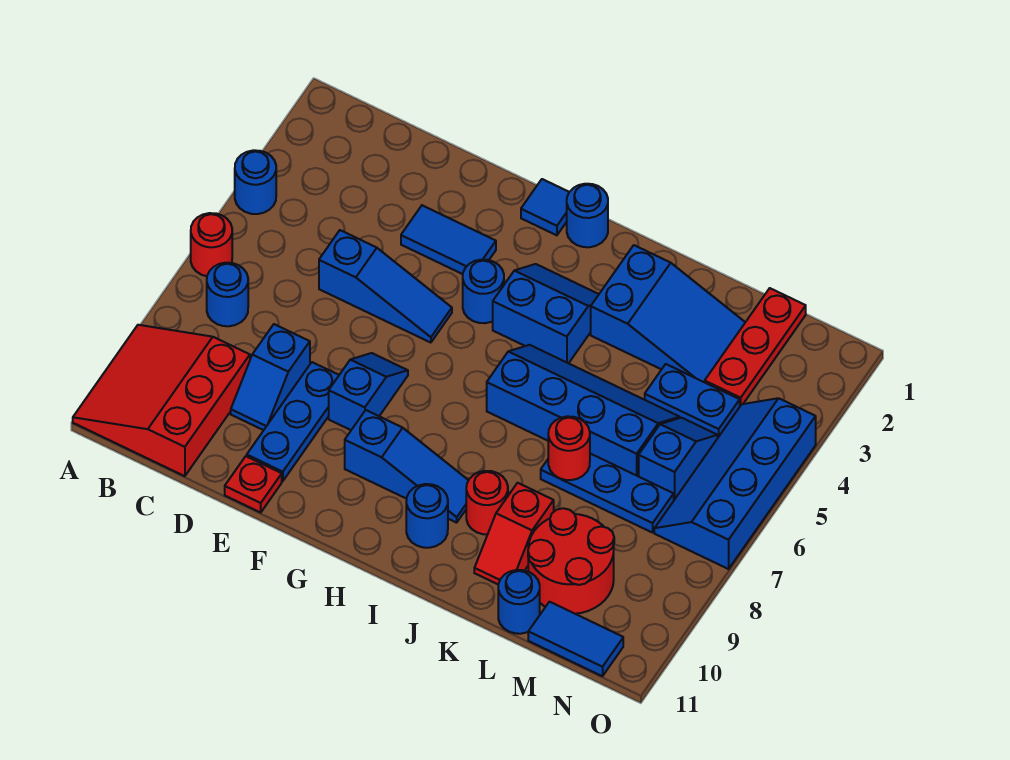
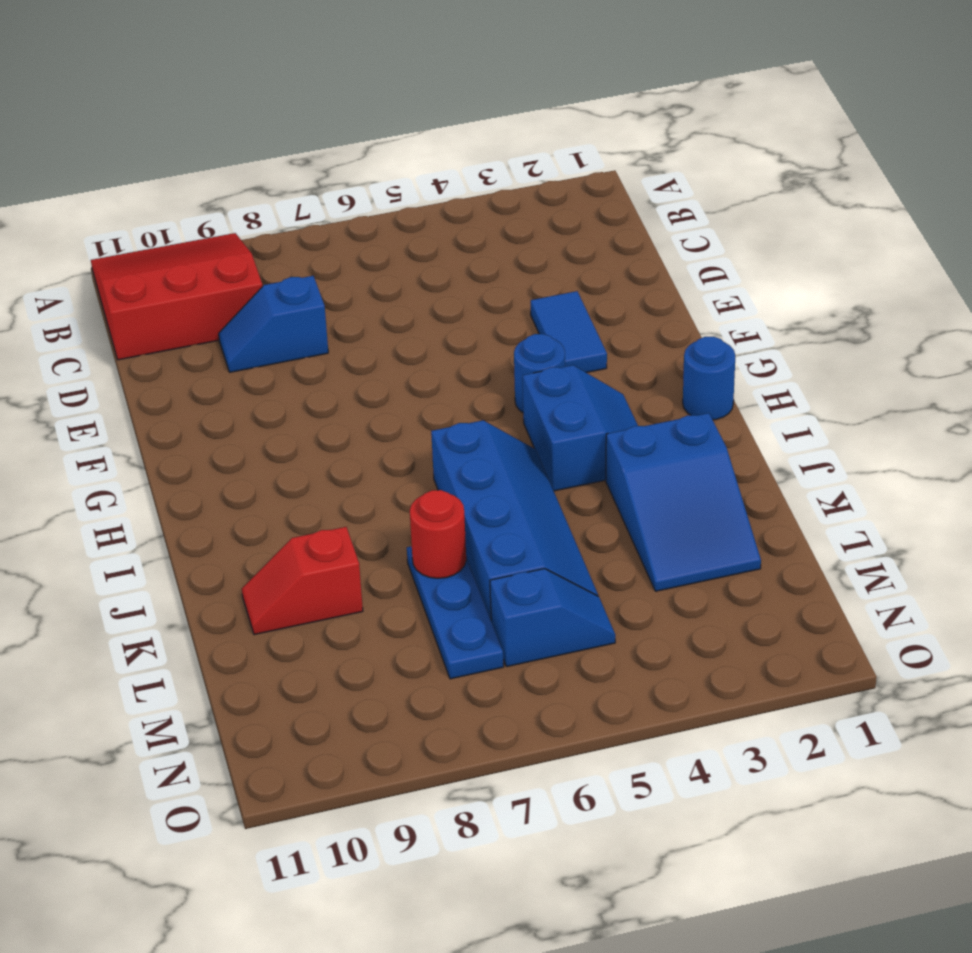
none -> blue round brick A4 level 1
none -> red round brick A6 level 1
none -> blue round brick B7 level 1

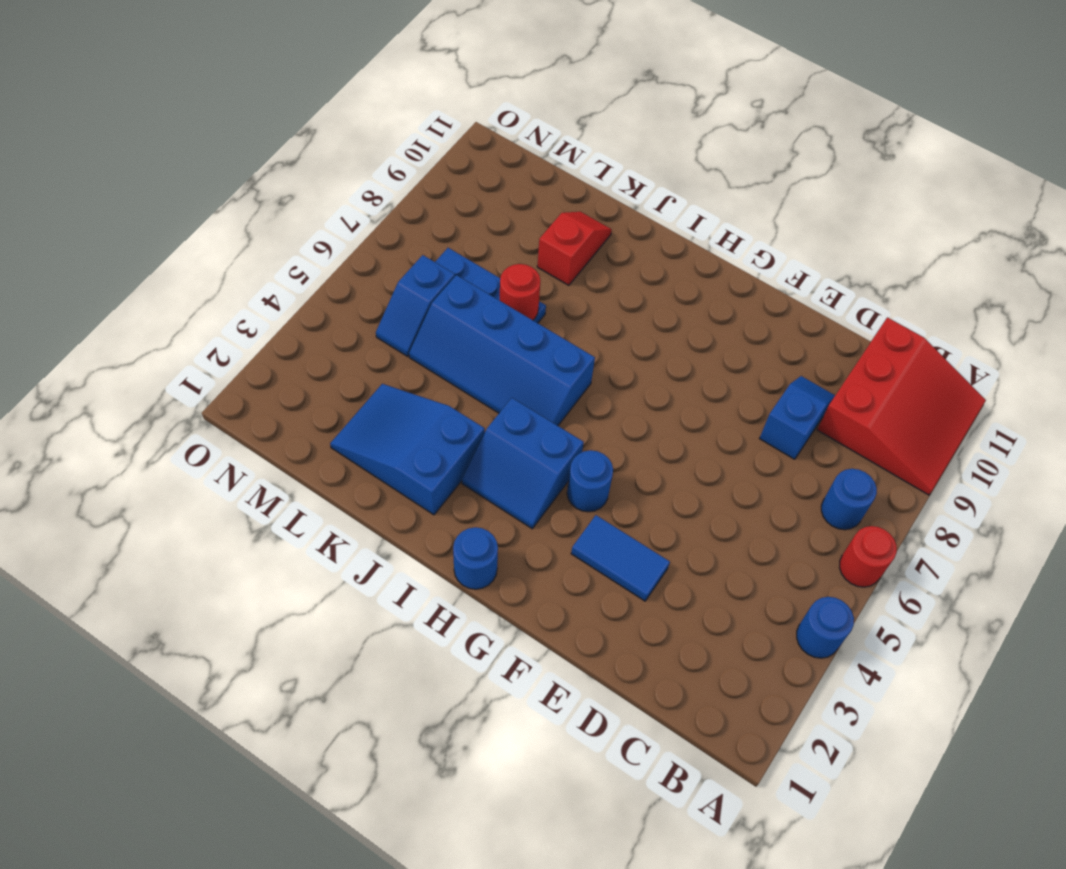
none -> blue slope D5:F5 level 1 top D
none -> blue plate E8:E10 level 1
none -> red plate E11 level 1

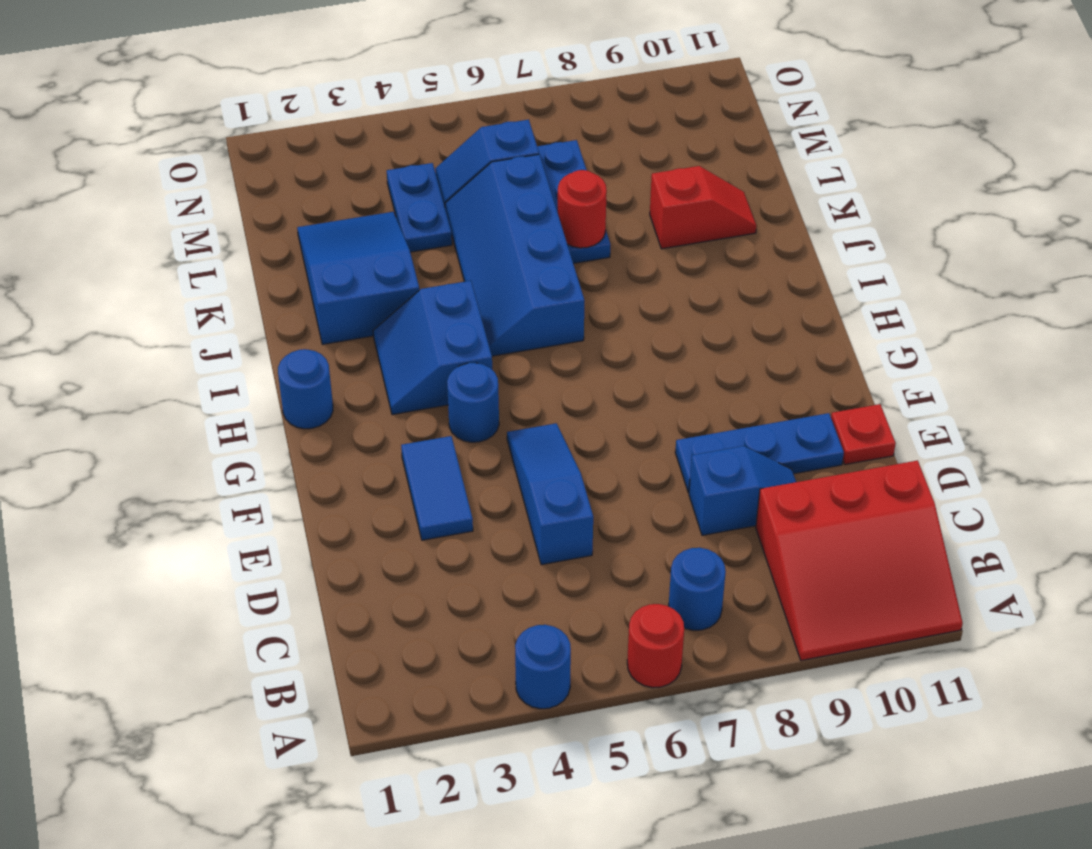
none -> blue slope F7:F8 level 1 top 8
none -> blue tile G1 level 1
none -> blue slope G9:I9 level 1 top G

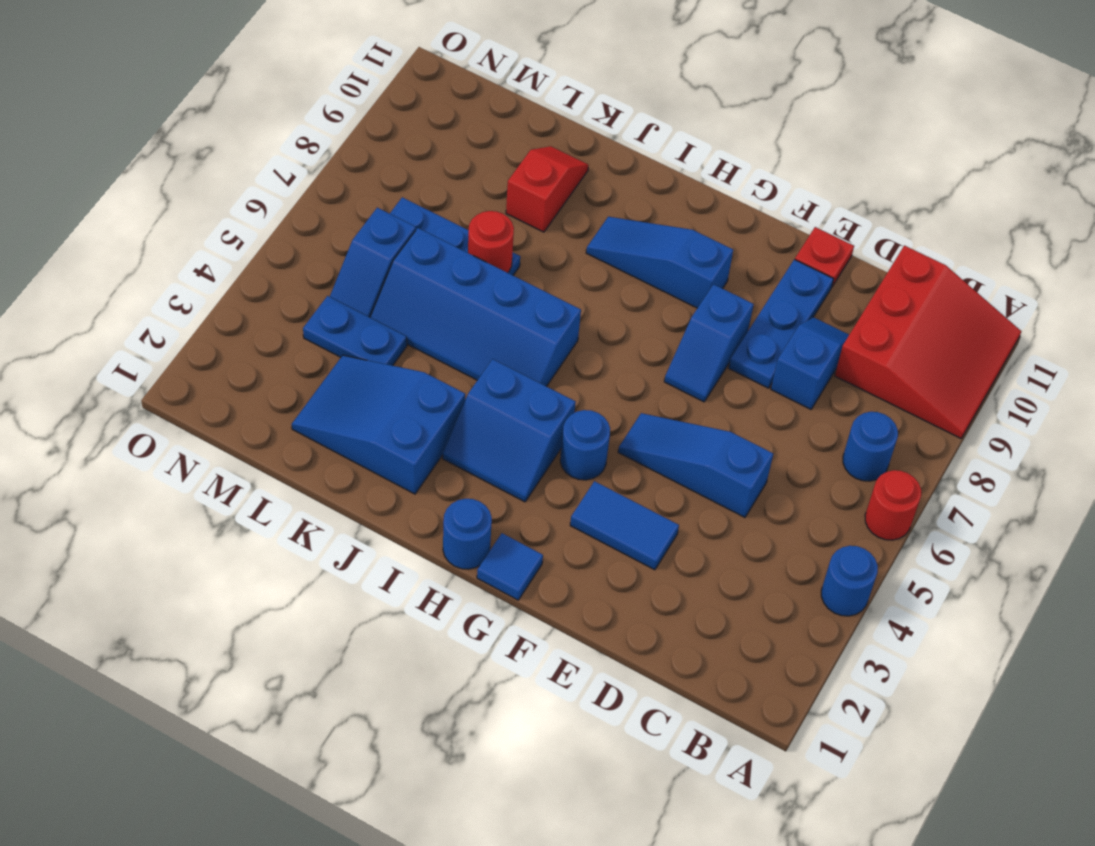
none -> blue round brick I10 level 1
none -> red round brick J9 level 1
none -> red round brick L9:M10 level 1

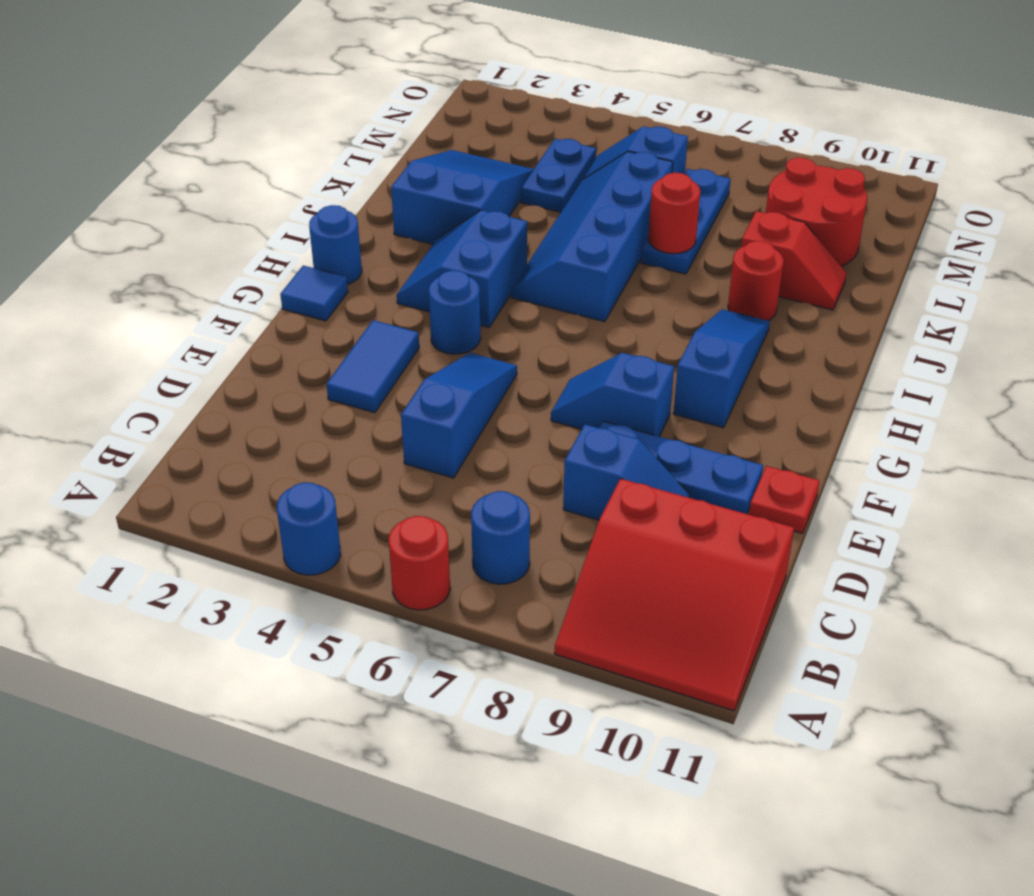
none -> blue round brick I10 level 1
none -> blue round brick L11 level 1
none -> red plate M1:M3 level 1

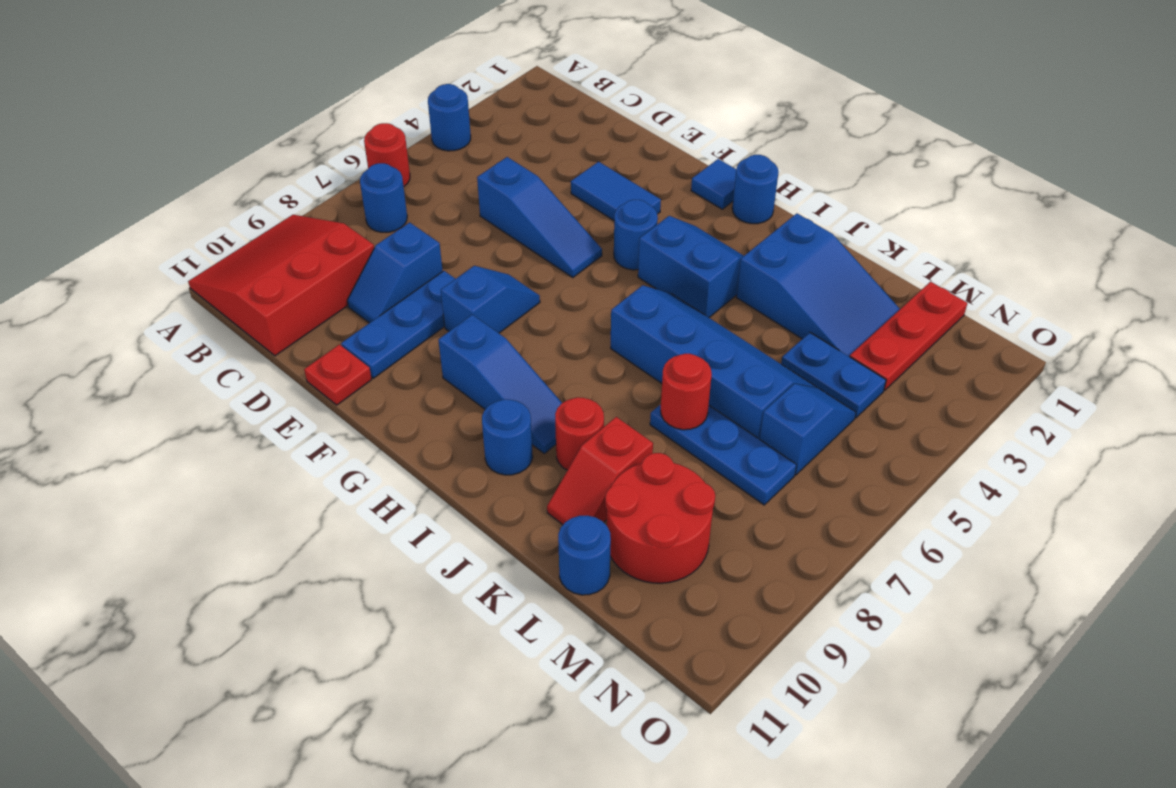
none -> blue tile M11:N11 level 1
none -> blue slope N4:O7 level 1 top O

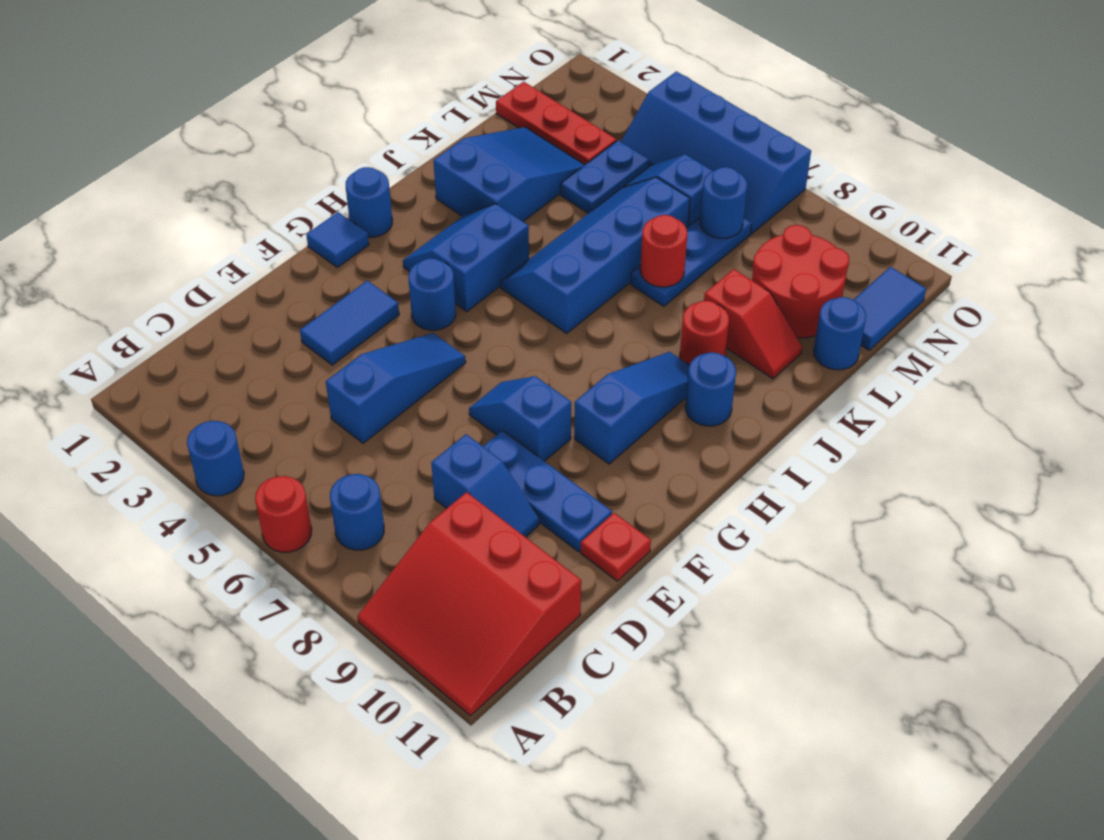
blue round brick M7 level 2 -> none

